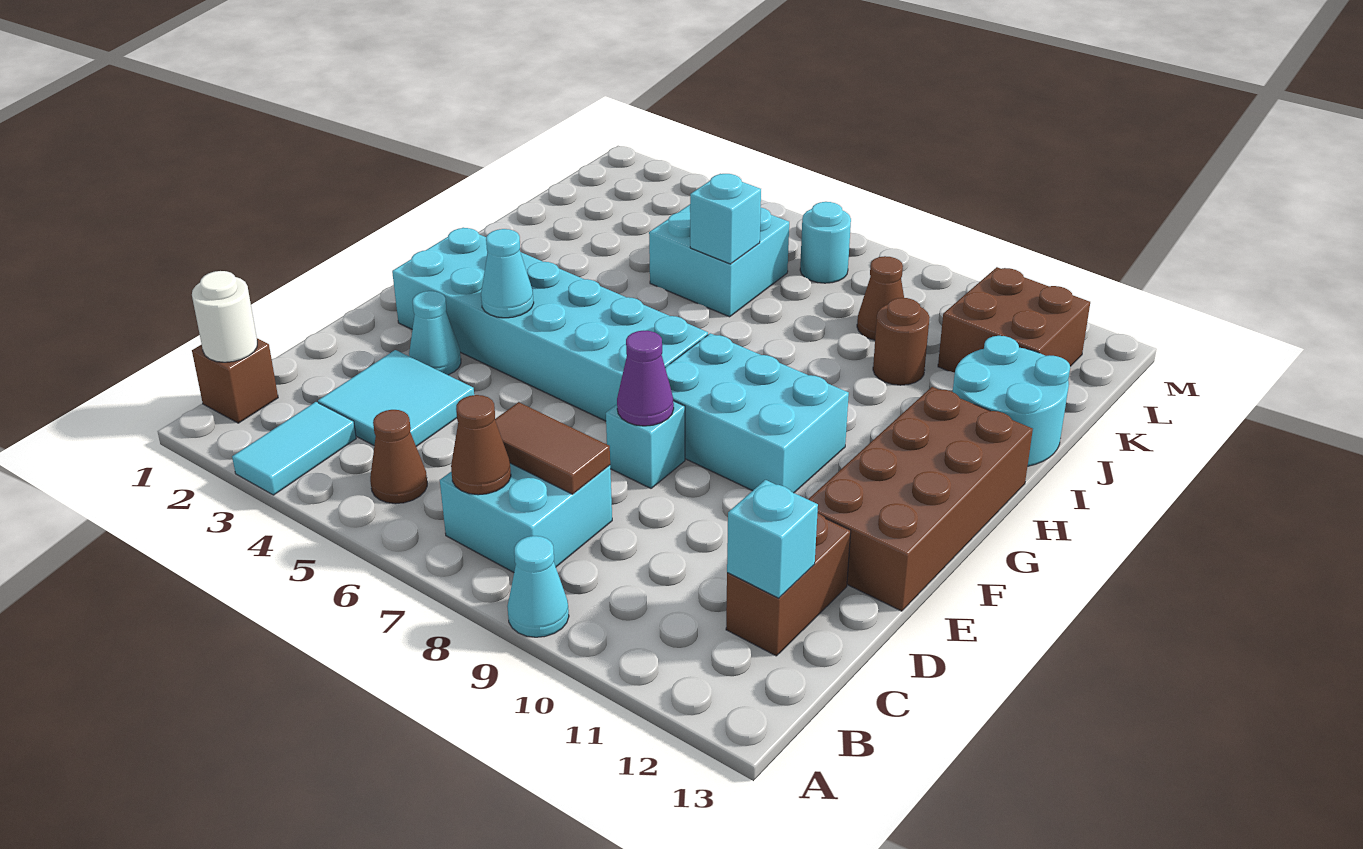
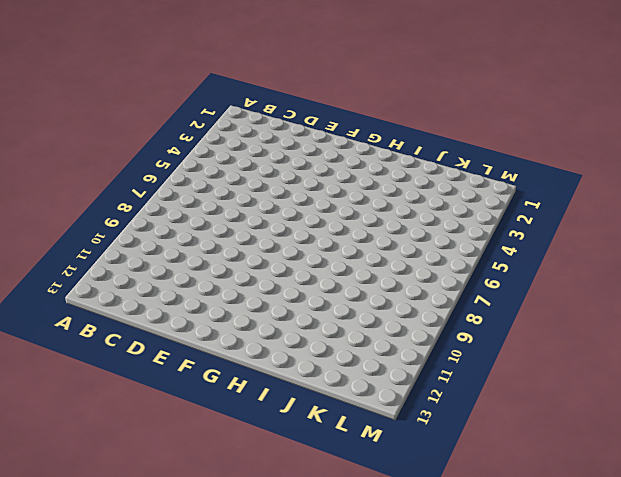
none -> cyan tile A3:B3 level 1
none -> cyan cone A9 level 1
none -> brown brick B1 level 1

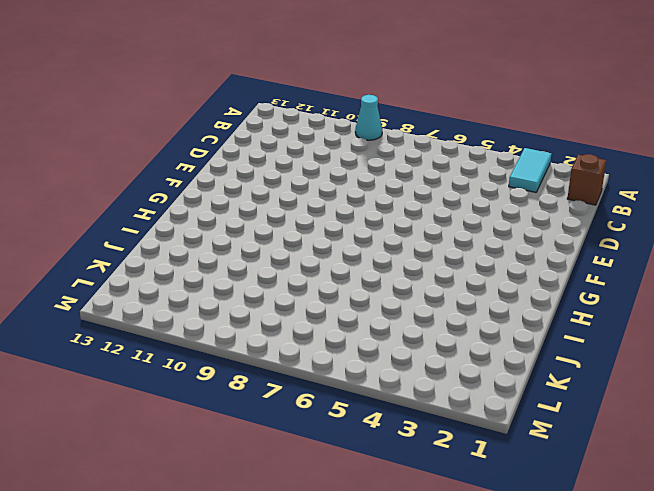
none -> brown cone B5 level 1
none -> cyan brick B7:C8 level 1
none -> cyan tile C3:D4 level 1

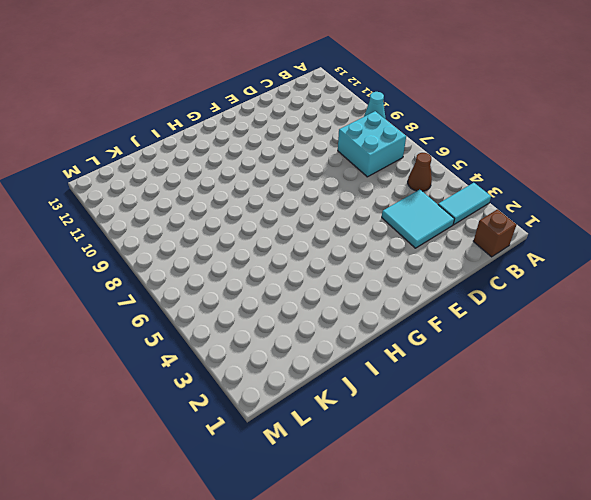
none -> brown brick C12:D12 level 1
none -> cyan cone E3 level 1
none -> cyan brick E8 level 1

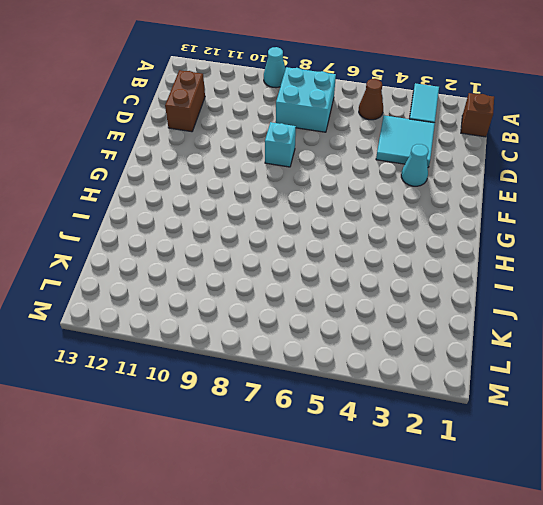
none -> brown brick E12:H13 level 1
none -> cyan brick F2:G7 level 1
none -> cyan brick F8:G10 level 1

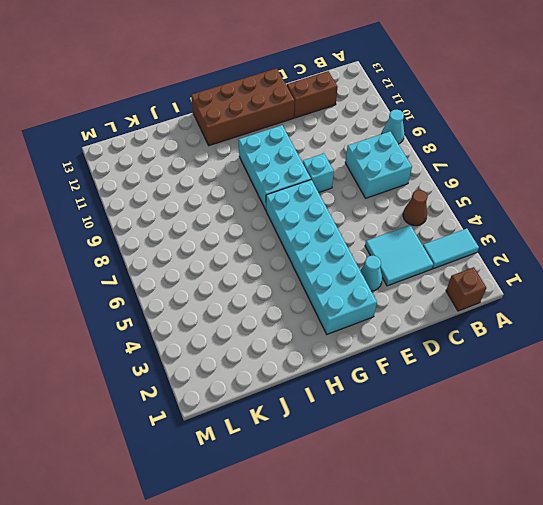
none -> cyan round brick I12:J13 level 1
none -> cyan brick J5:K6 level 1
none -> brown round brick J10 level 1

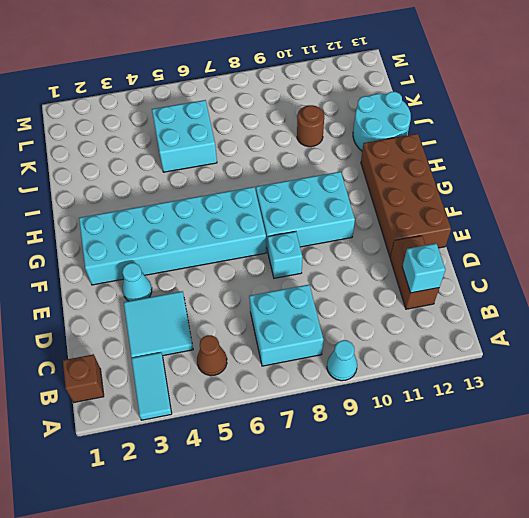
none -> brown cone K9 level 1
none -> brown brick K11:L12 level 1
none -> cyan round brick L7 level 1

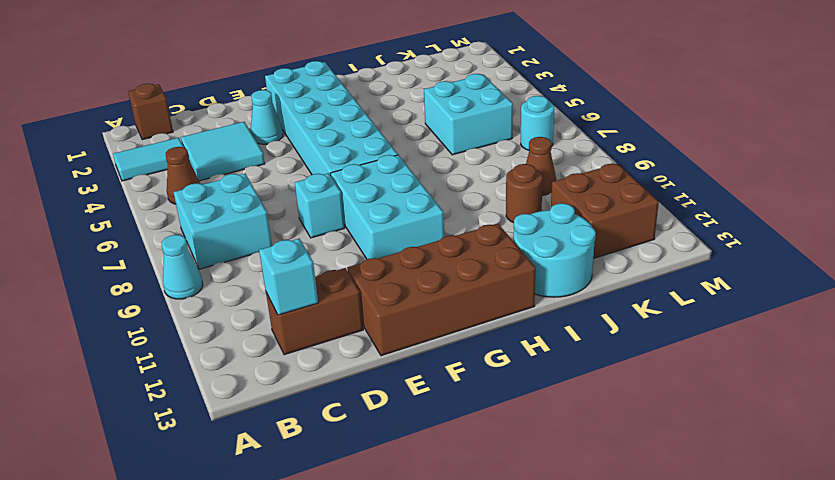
none -> white round brick B1 level 2
none -> brown cone B7 level 2
none -> brown tile C7:C8 level 2

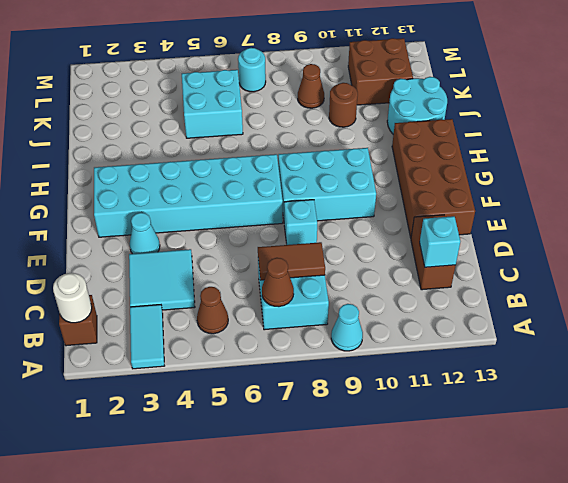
none -> purple cone E8 level 2
none -> cyan cone F4 level 2
none -> cyan brick J6 level 2

